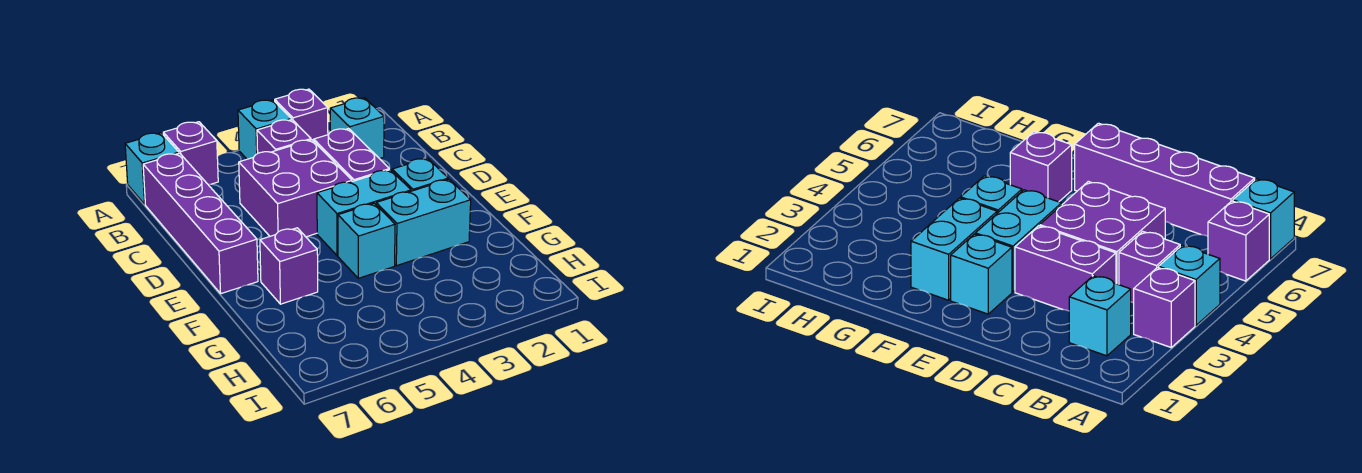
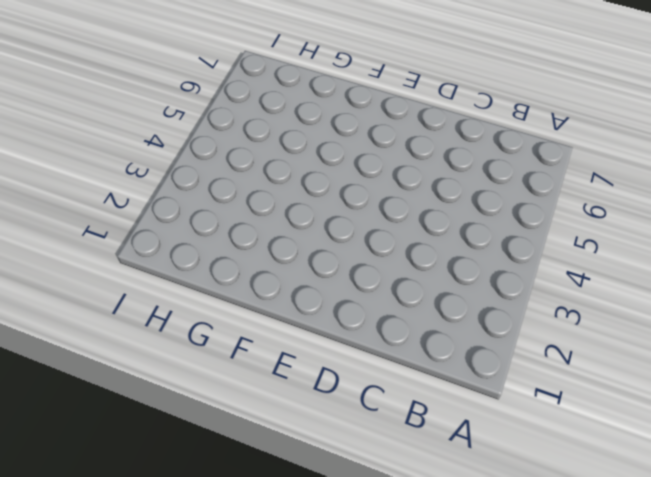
none -> purple brick A3 level 1
none -> cyan brick A4 level 1
none -> purple brick A6 level 1

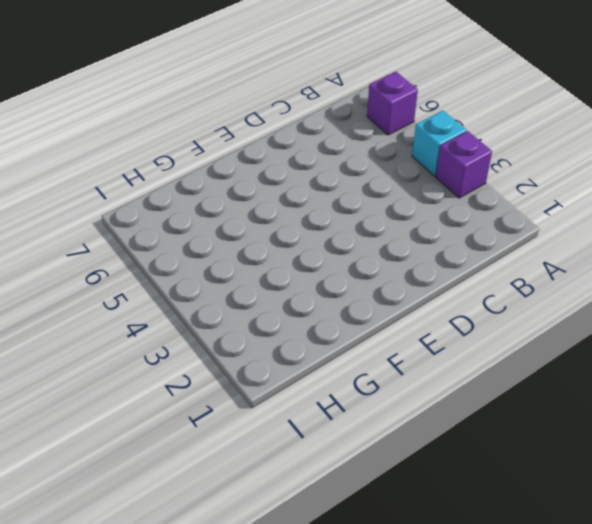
none -> cyan brick A7 level 1
none -> cyan brick B2 level 1
none -> purple brick B4 level 1

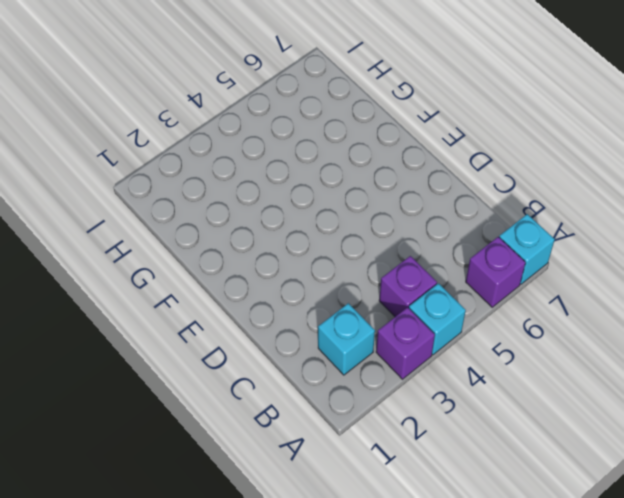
none -> purple brick B7:E7 level 1
none -> purple brick C3:D3 level 1
none -> purple brick C4:D5 level 1

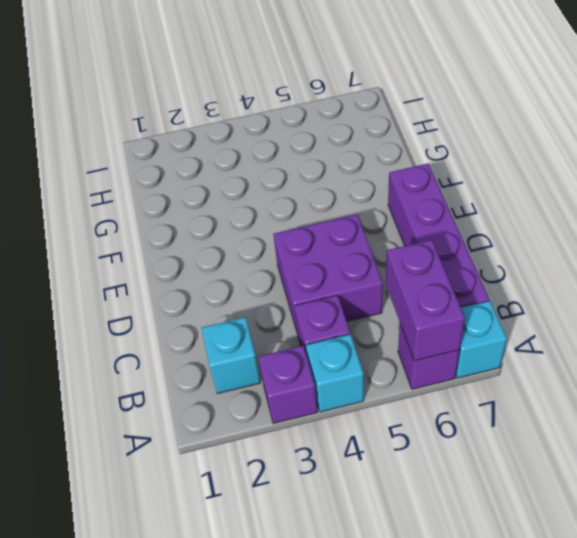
purple brick A6:B6 level 2 -> purple brick C3:D3 level 1
none -> cyan brick E2 level 1
none -> cyan brick E3:E4 level 1
none -> cyan brick F2:F3 level 1

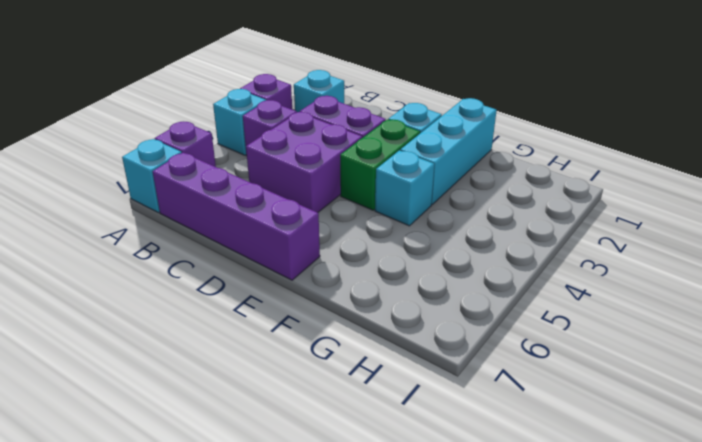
green brick E3:E4 level 1 -> cyan brick E3:E4 level 1
cyan brick F1:F3 level 1 -> cyan brick F2:F3 level 1
none -> purple brick F6 level 1

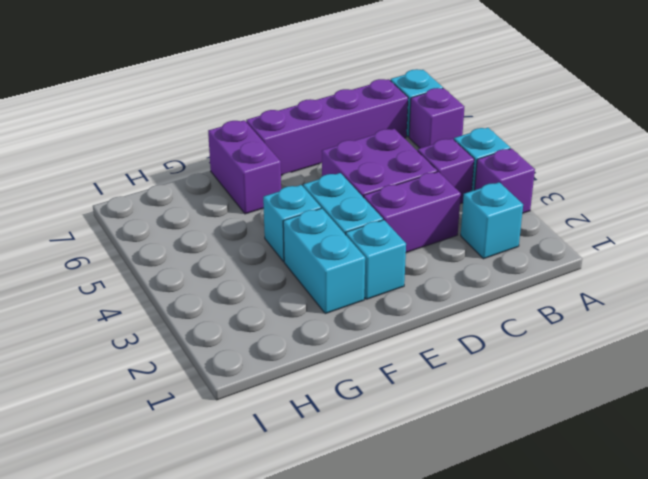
purple brick F6:F7 level 1 -> purple brick F6 level 1

